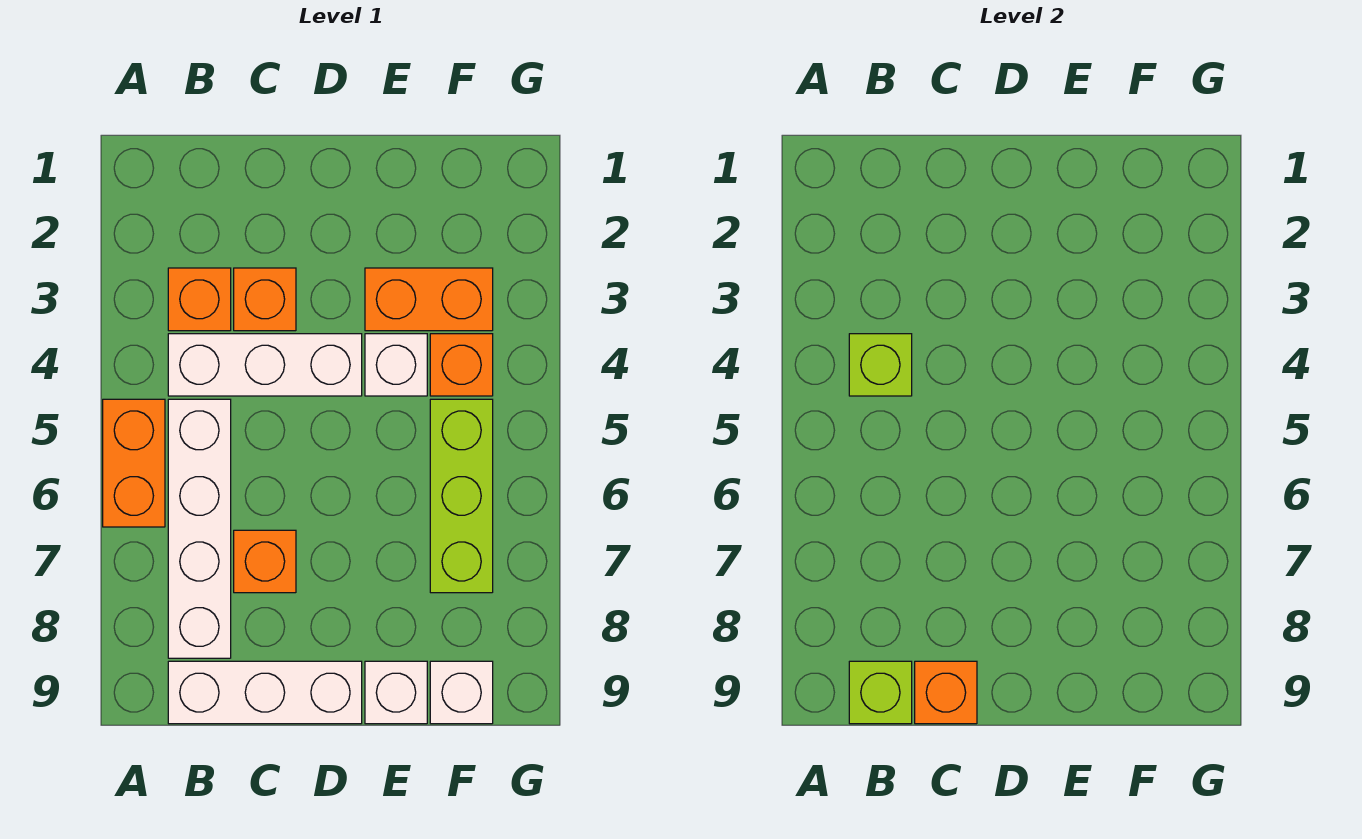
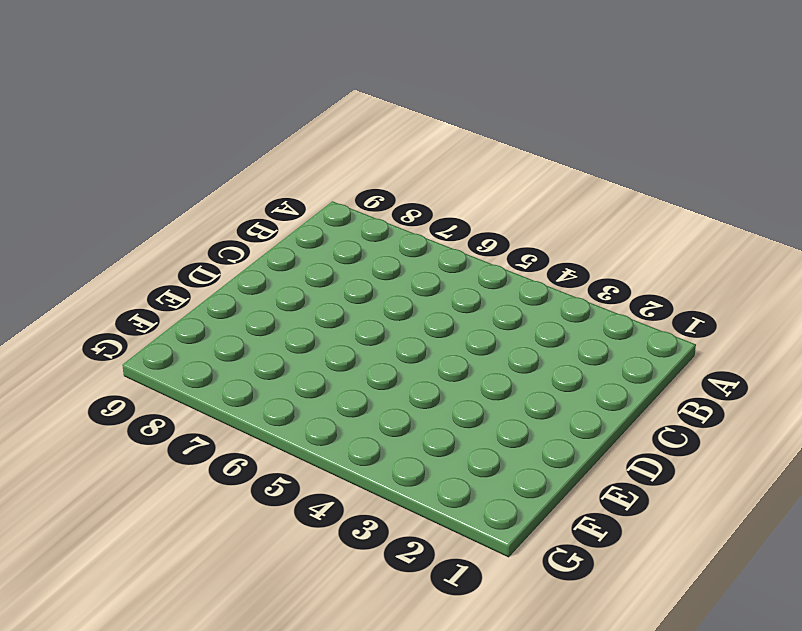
none -> orange brick A5:A6 level 1
none -> orange brick B3 level 1
none -> white brick B4:D4 level 1

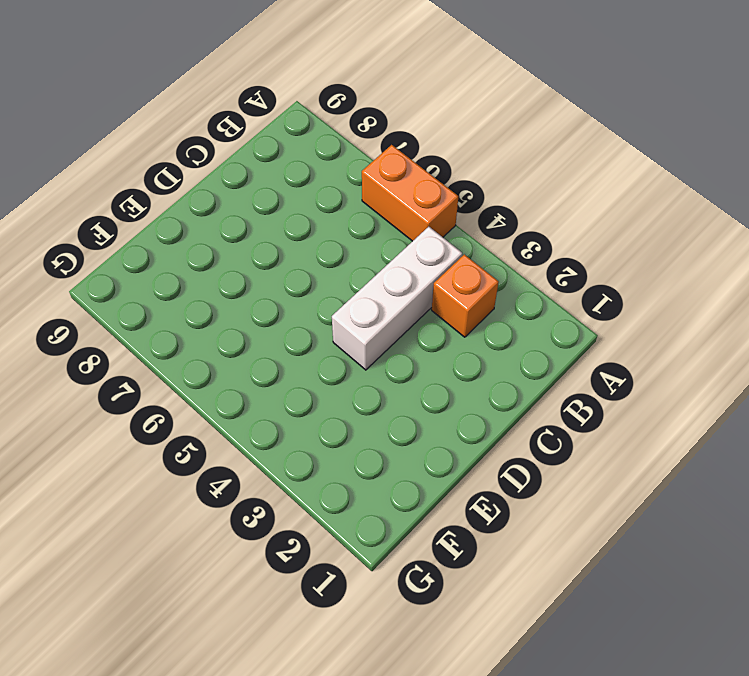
none -> white brick B5:B8 level 1
none -> white brick B9:D9 level 1
none -> orange brick C3 level 1

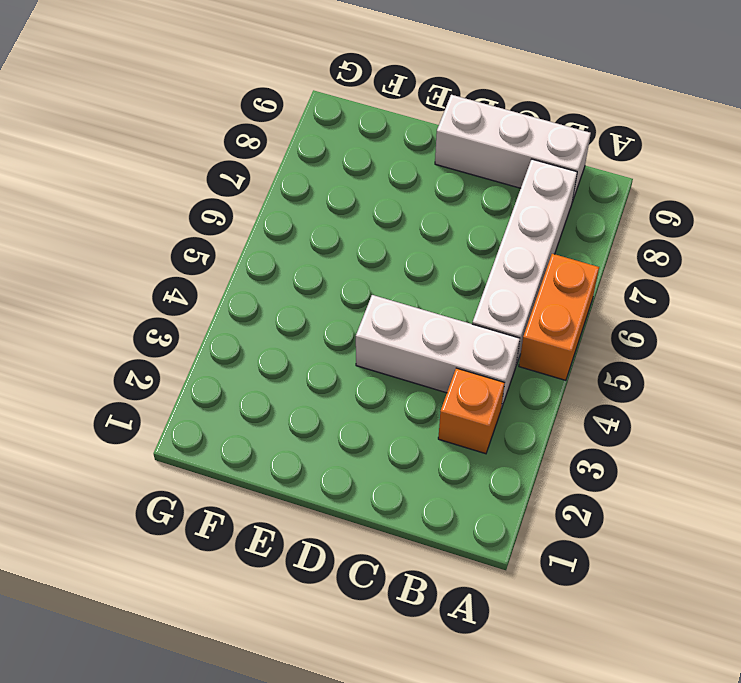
none -> orange brick C3 level 1
none -> orange brick C7 level 1
none -> orange brick E3:F3 level 1

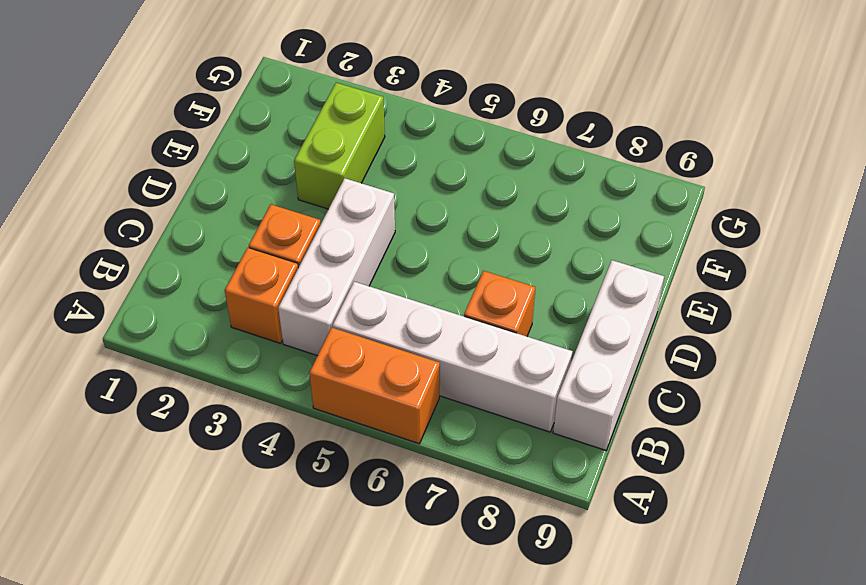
lime brick E3:F3 level 1 -> orange brick E3:F3 level 1
none -> white brick E4 level 1
none -> white brick E9 level 1
none -> orange brick F4 level 1

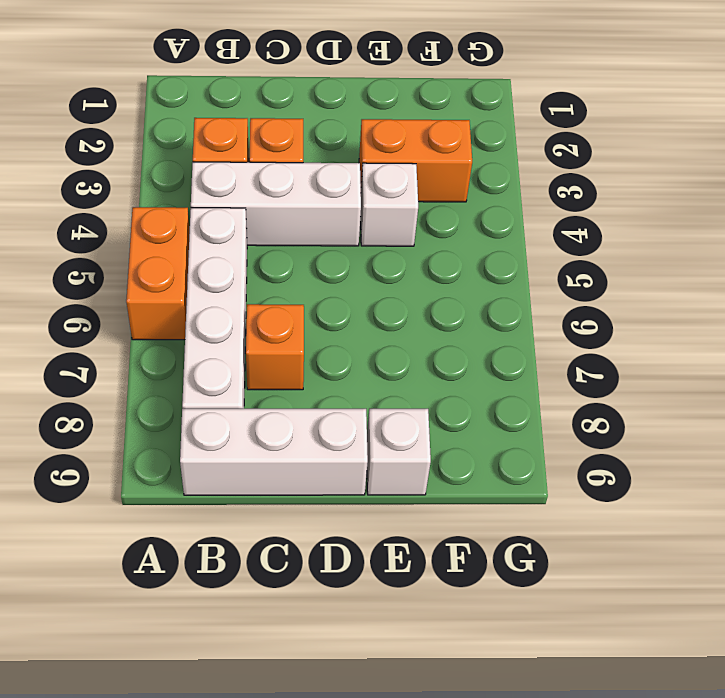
none -> orange brick F4 level 1
none -> lime brick F5:F7 level 1
none -> white brick F9 level 1

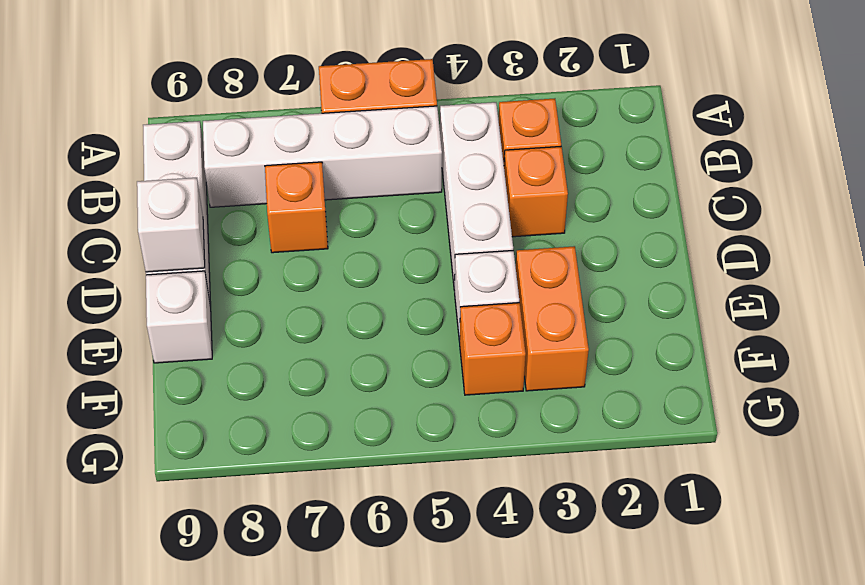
white brick D9 level 2 -> white brick F9 level 1
none -> lime brick F5:F7 level 1
none -> lime brick B4 level 2
none -> lime brick B9 level 2

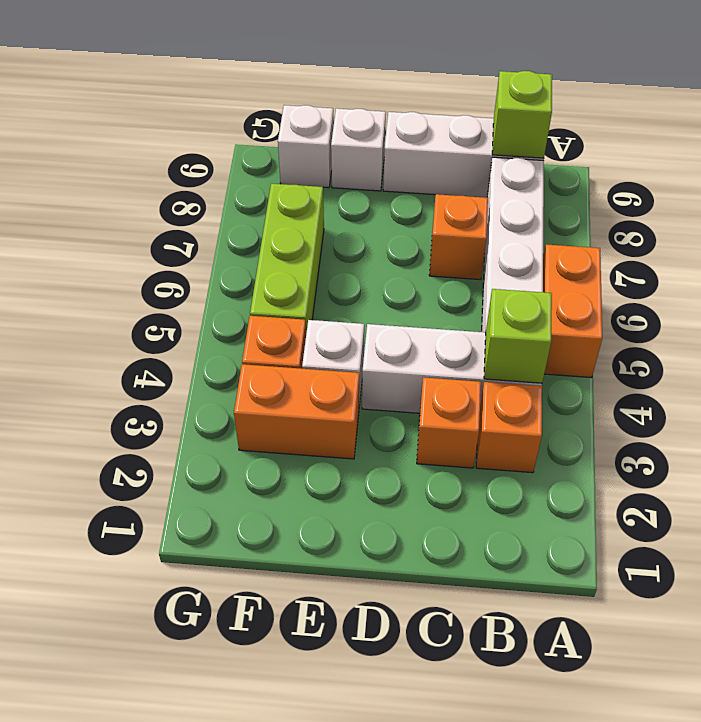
none -> orange brick C9 level 2

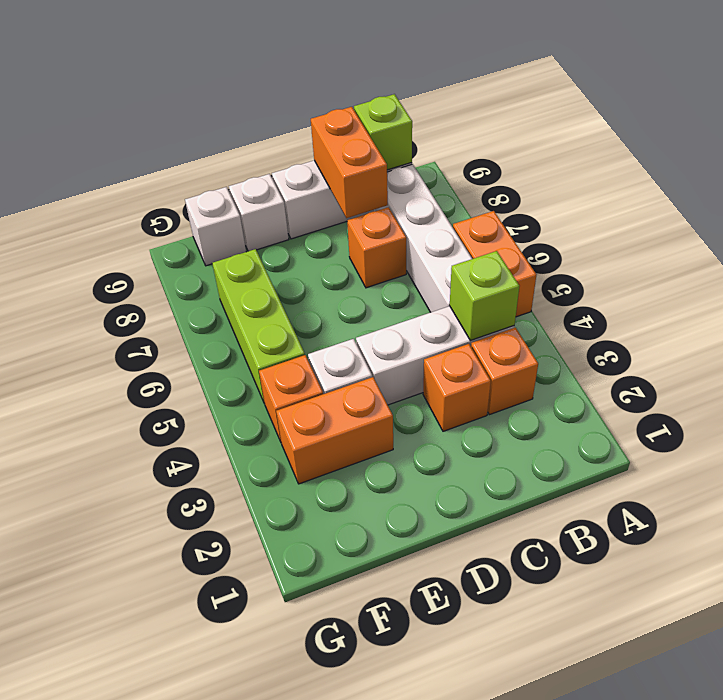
orange brick C8:C9 level 2 -> orange brick C9 level 2

